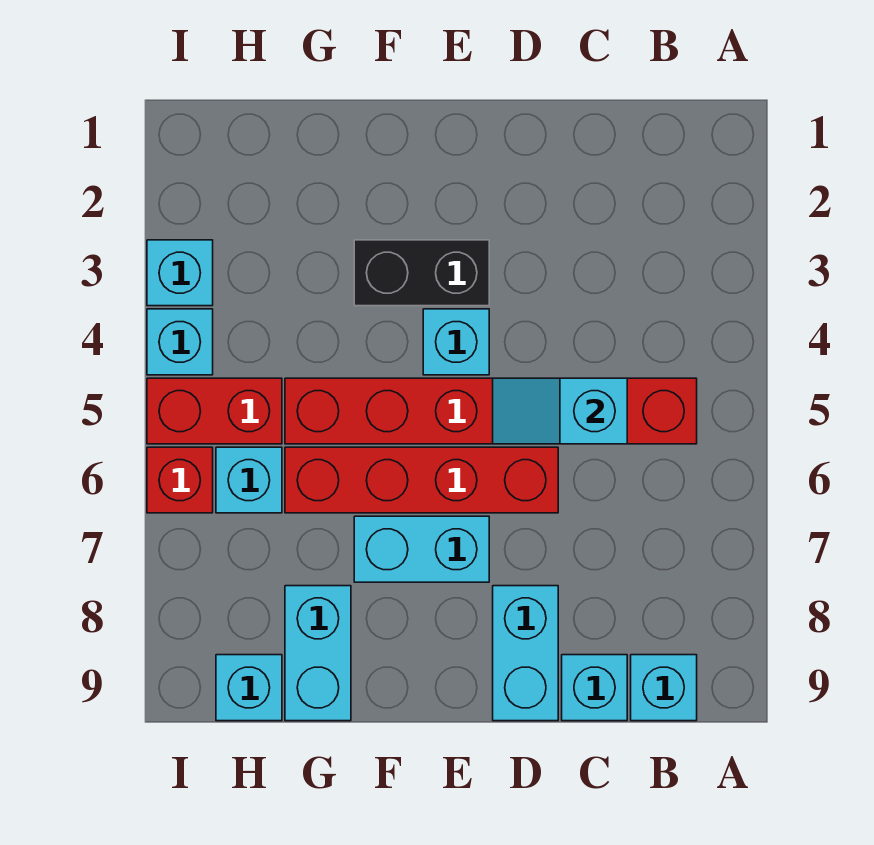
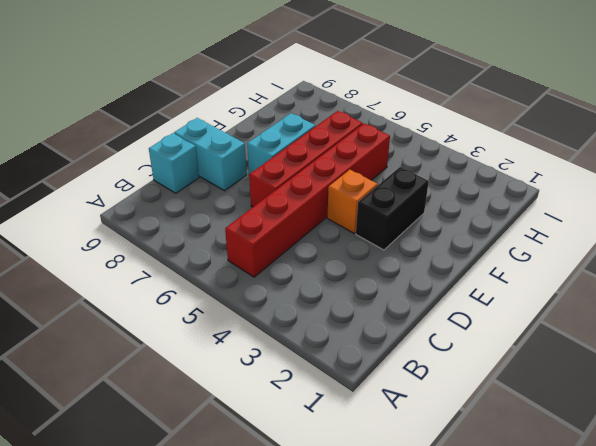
orange brick E4 level 1 -> cyan brick E4 level 1
none -> cyan brick B9 level 1
none -> cyan brick G8:G9 level 1
none -> red brick H5:I5 level 1

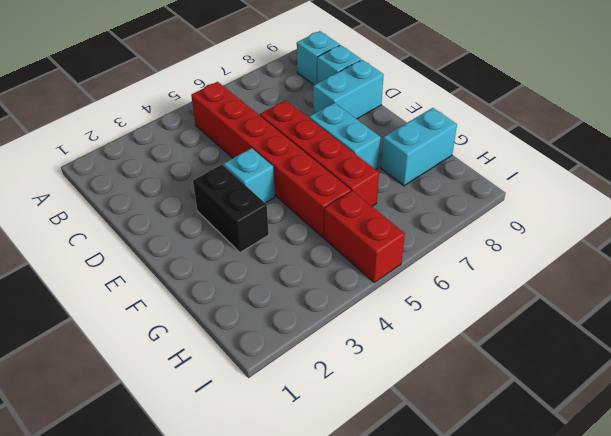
none -> cyan brick H6 level 1
none -> cyan brick H9 level 1
none -> cyan brick I3 level 1

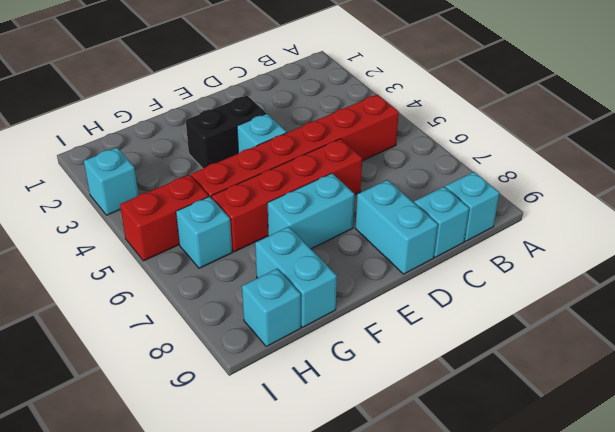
none -> cyan brick I4 level 1
none -> red brick I6 level 1
none -> cyan slope C5:D5 level 2 top C

